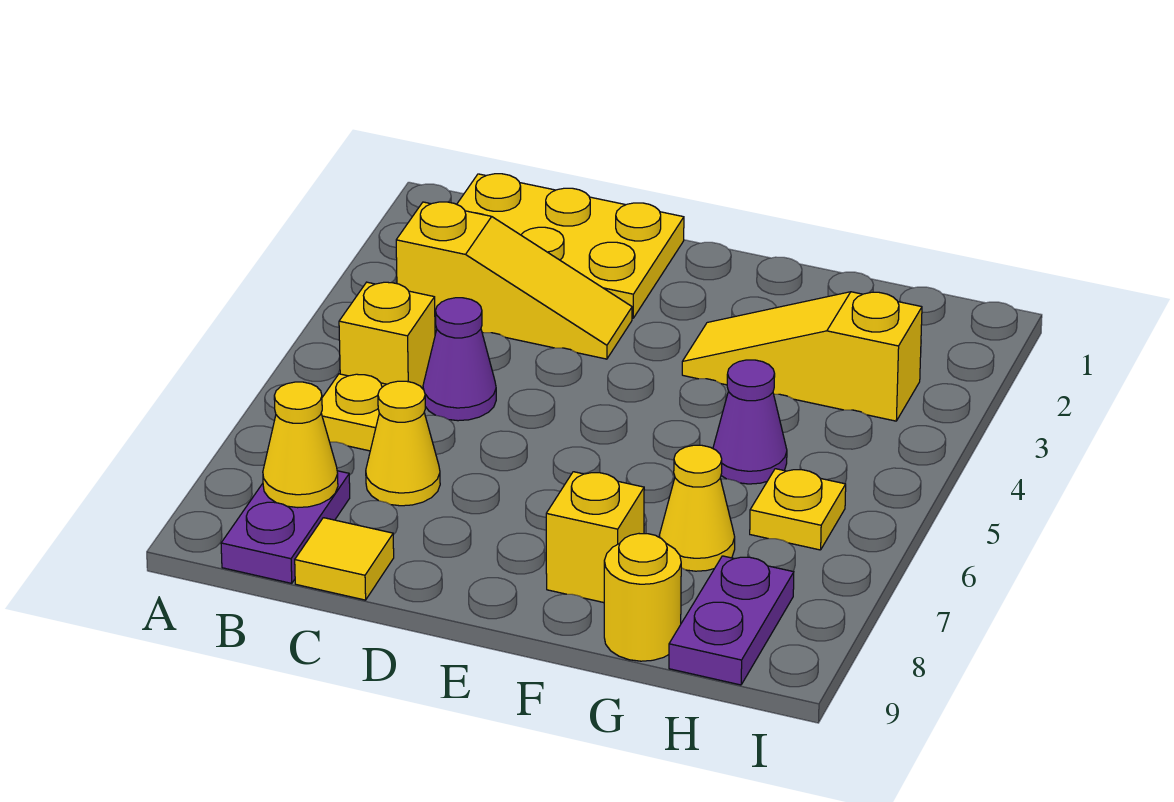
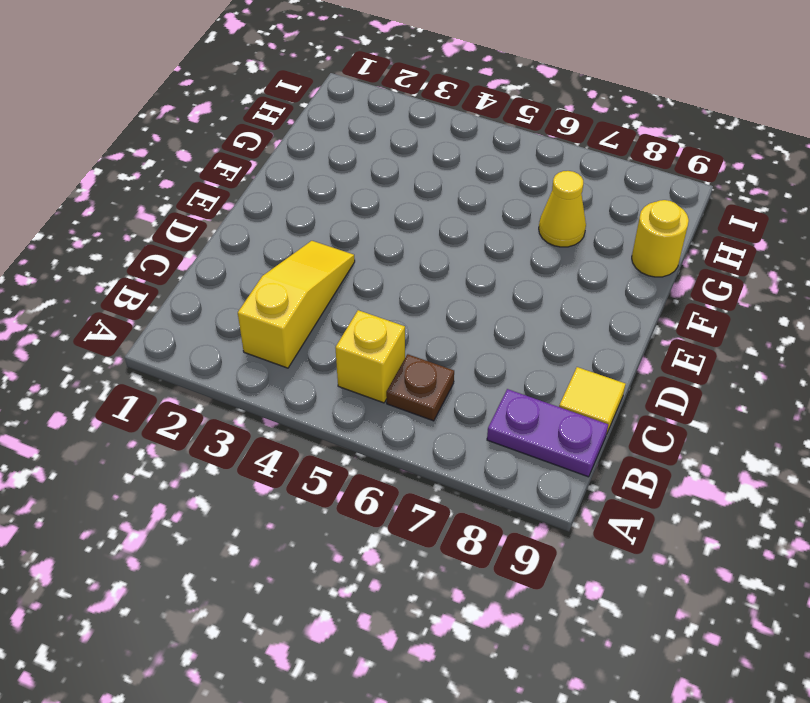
brown plate B6 level 1 -> yellow plate B6 level 1
none -> yellow plate B1:D2 level 1
none -> purple cone C5 level 1
none -> yellow cone C7 level 1

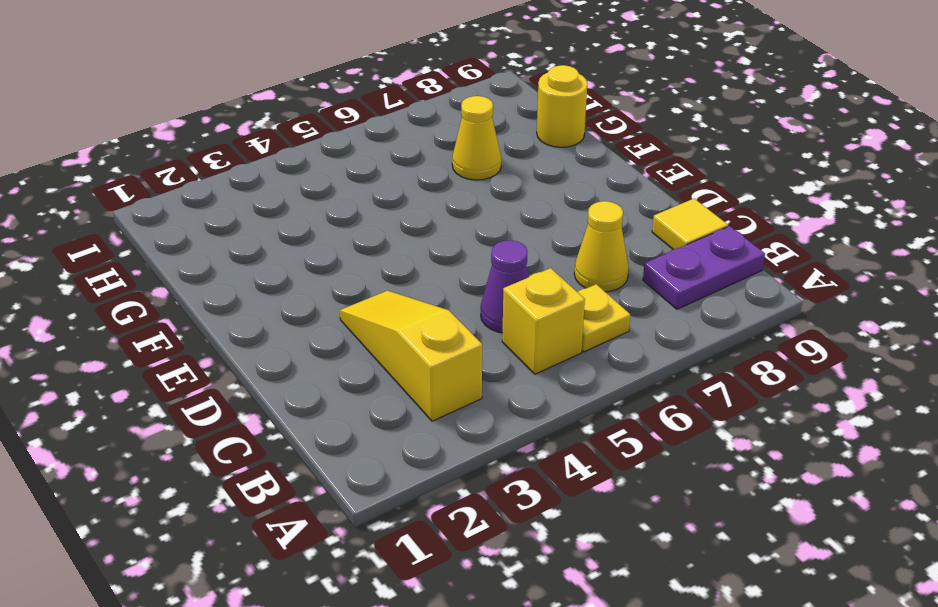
none -> yellow plate B1:D2 level 1
none -> yellow slope F3:H3 level 1 top H
none -> yellow brick F8 level 1

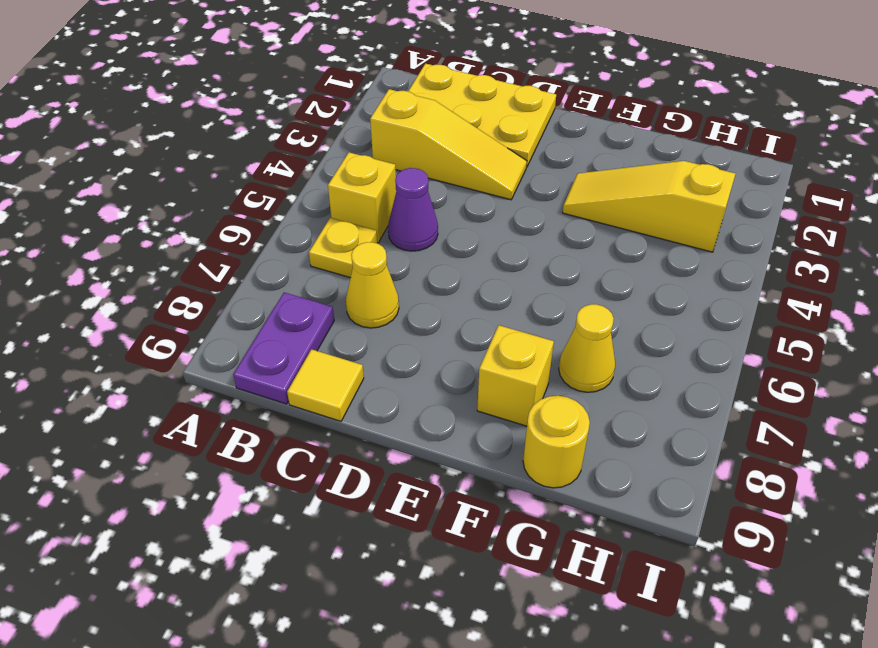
none -> purple cone G5 level 1
none -> yellow plate H6 level 1
none -> purple plate H8:H9 level 1

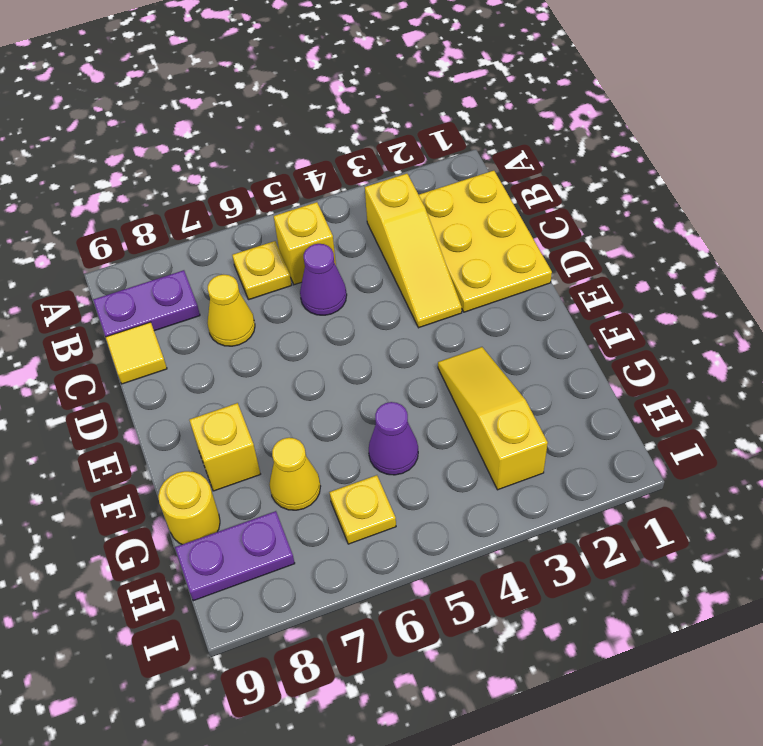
none -> yellow cone B8 level 2

